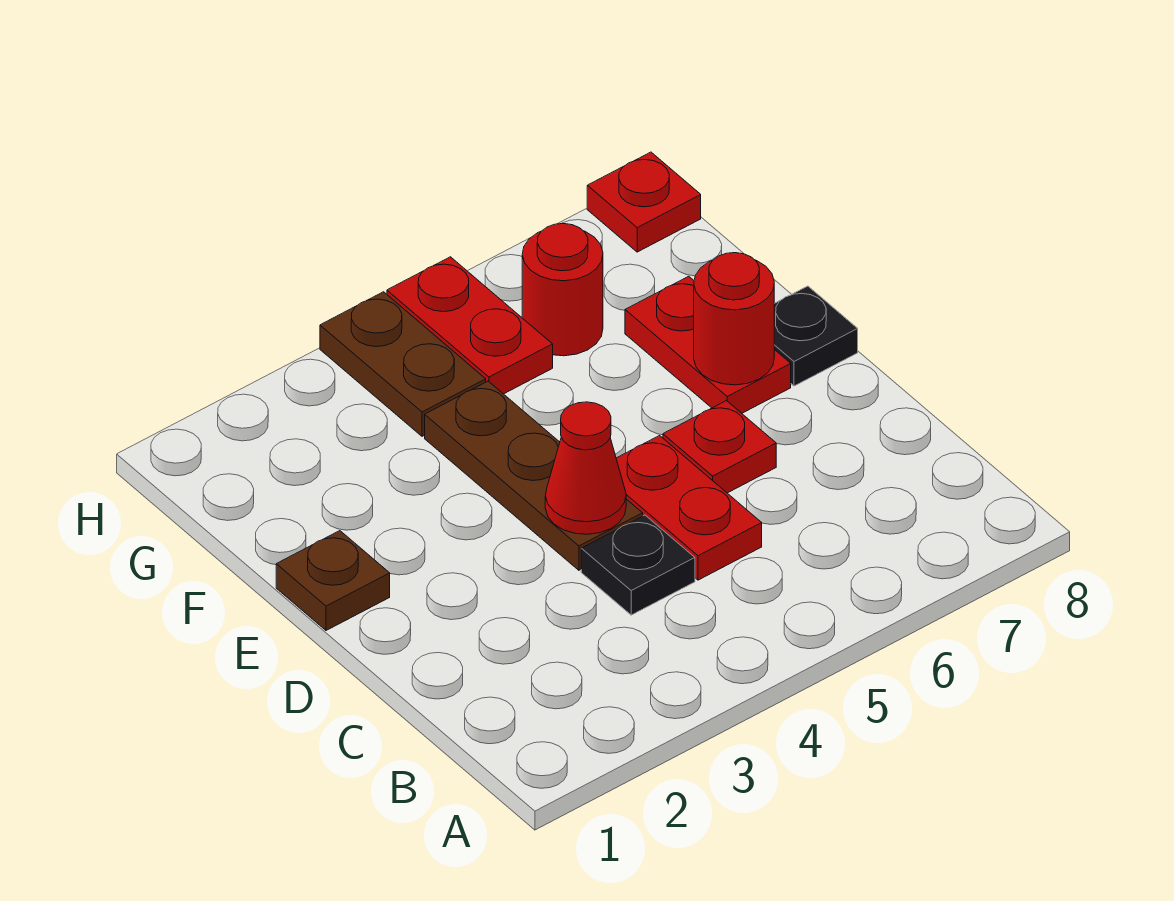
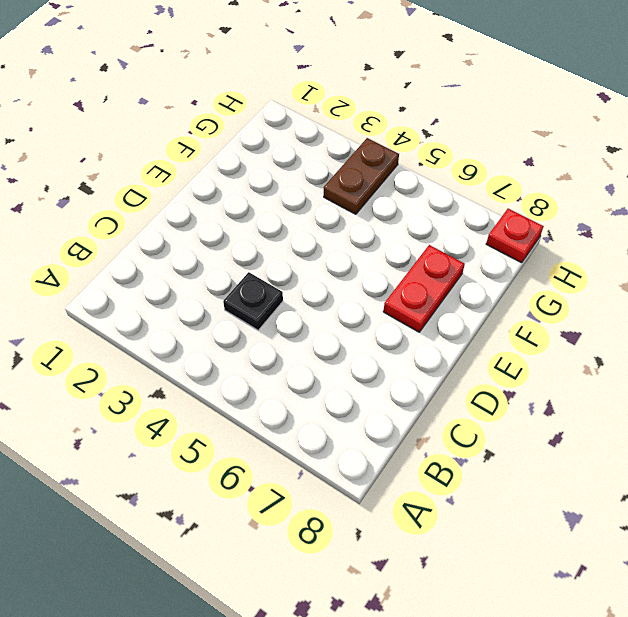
none -> red plate C5:D5 level 1
none -> brown plate D4:F4 level 1
none -> red plate D6 level 1

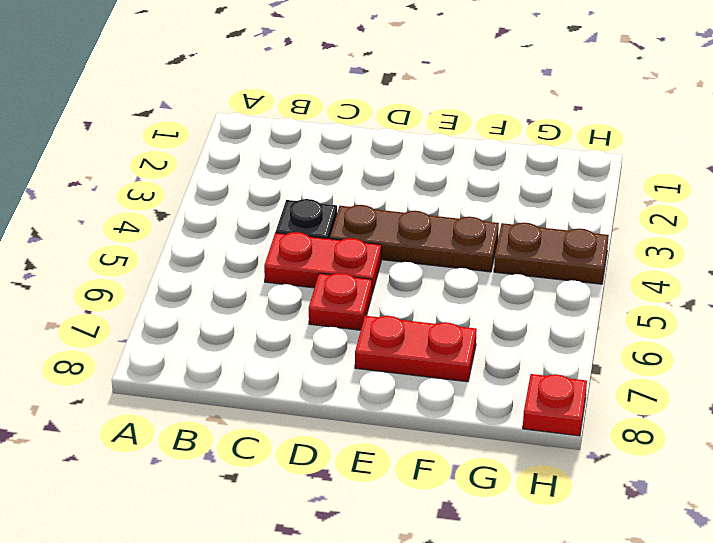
none -> brown plate E1 level 1
none -> black plate E8 level 1
none -> red plate G5:H5 level 1

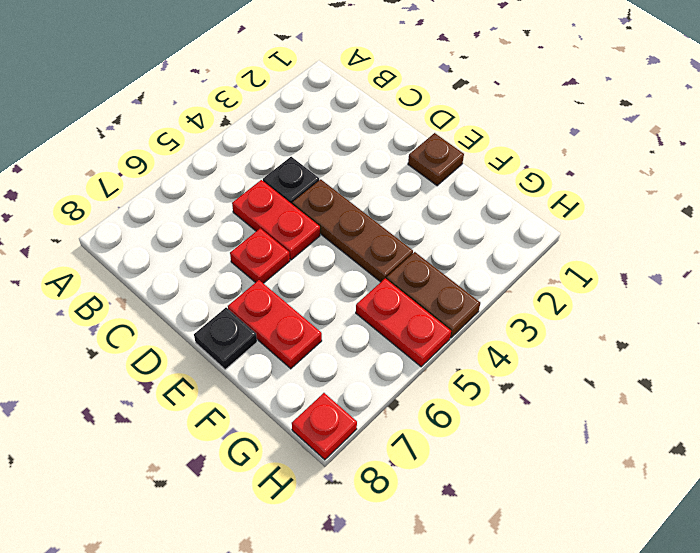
none -> red round brick G6 level 1
none -> red cone D4 level 2
none -> red round brick E7 level 2

